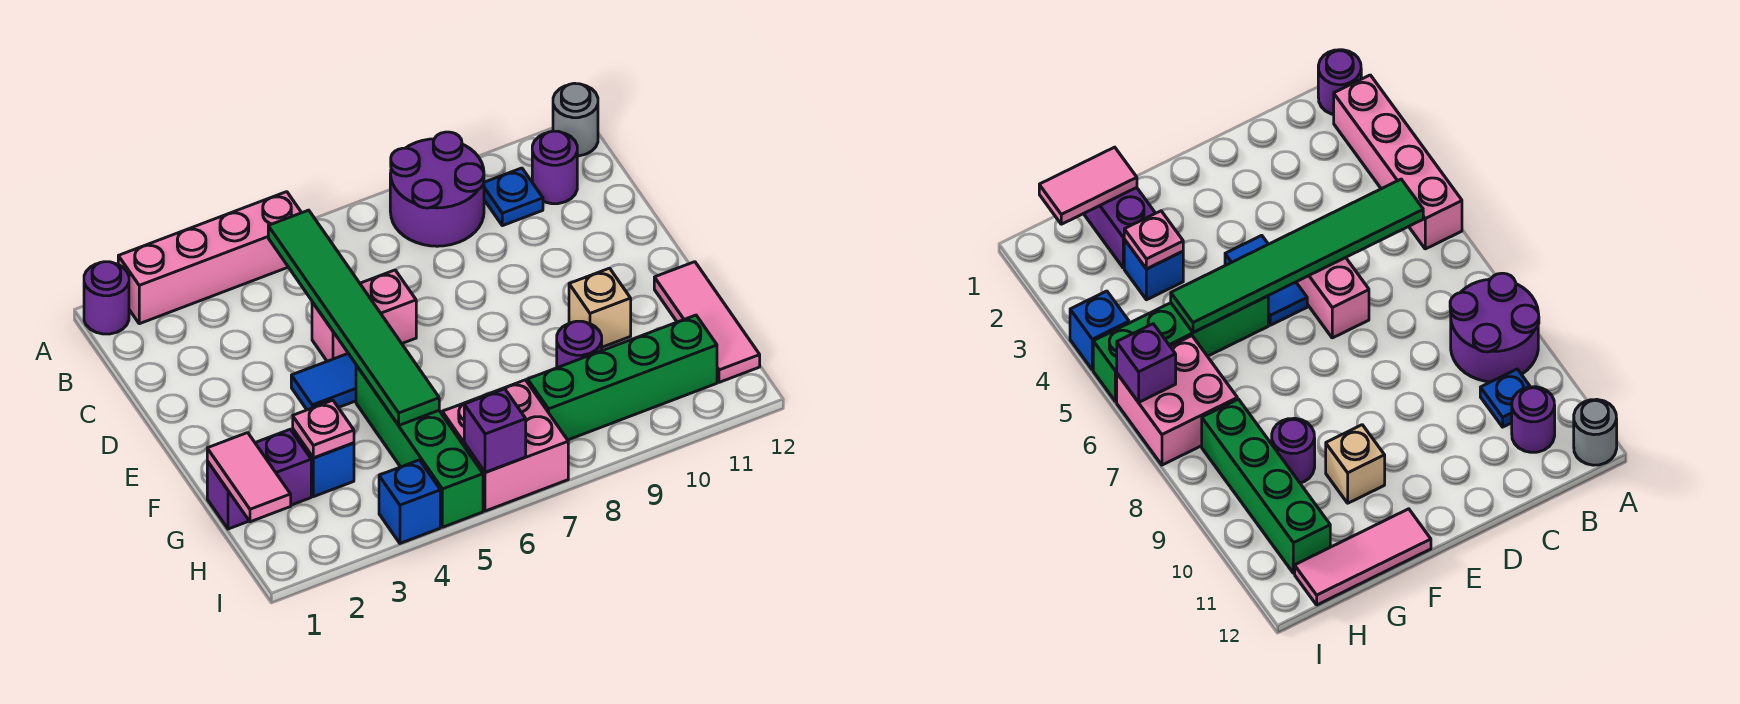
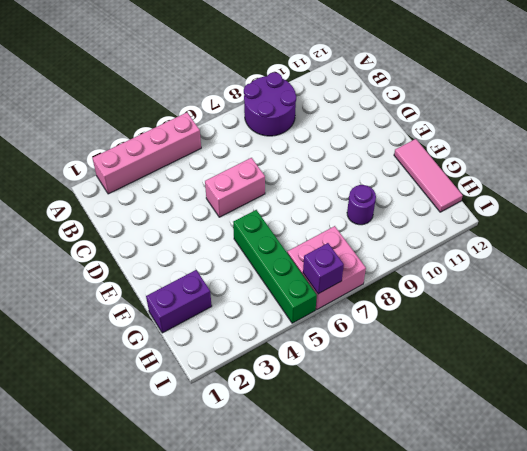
none -> purple round brick A1 level 1
none -> grey round brick A12 level 1
none -> blue plate B10 level 1

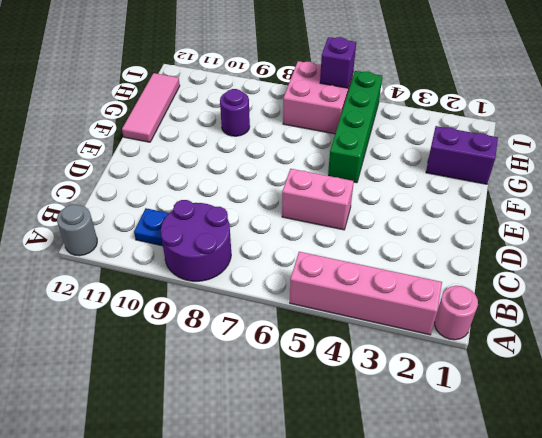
pink round brick A1 level 1 -> purple round brick A1 level 1
none -> purple round brick B11 level 1
none -> blue tile E4:E5 level 1
none -> tan brick F10 level 1

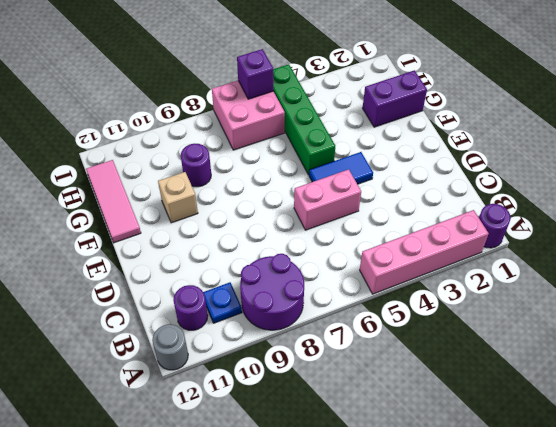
none -> blue brick G3 level 1
none -> green brick H8:H11 level 1
none -> blue brick I4 level 1

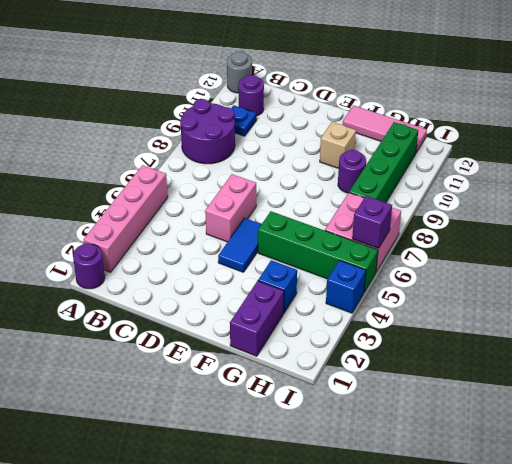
none -> green tile B5:G5 level 2
none -> pink tile G1:H1 level 2
none -> pink plate G3 level 2

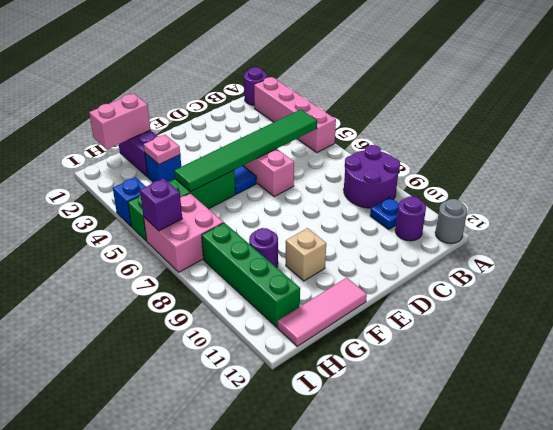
pink brick G1:H1 level 2 -> pink tile G1:H1 level 2

